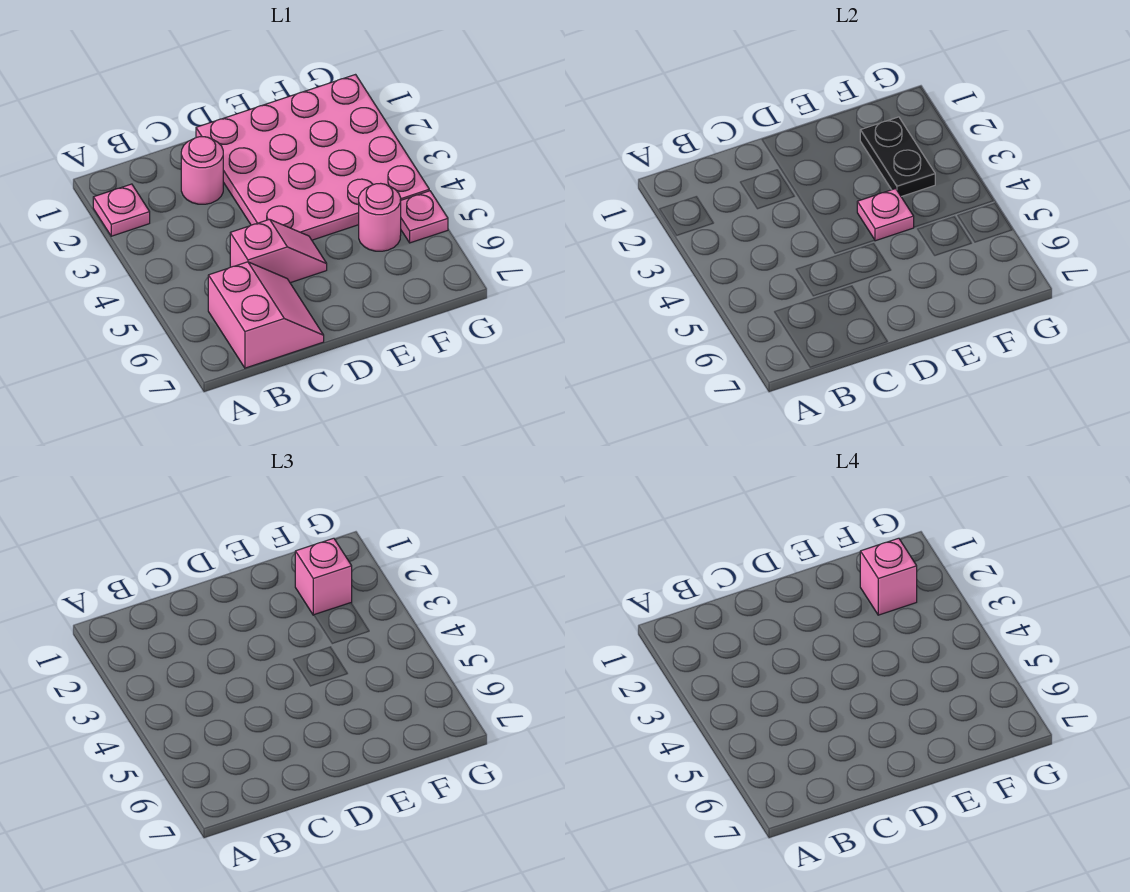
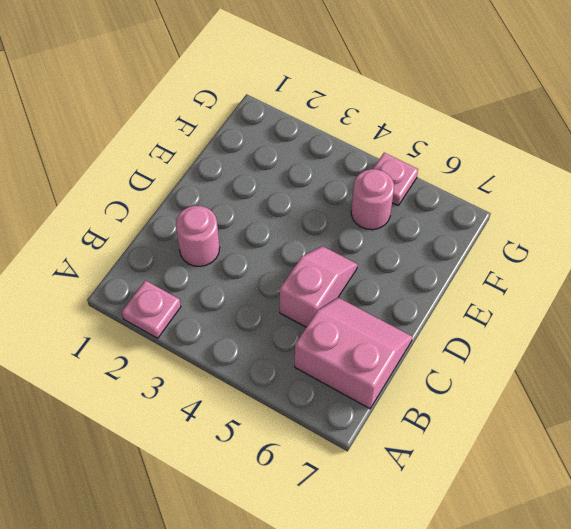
none -> pink plate D1:G4 level 1
none -> pink plate E4 level 2

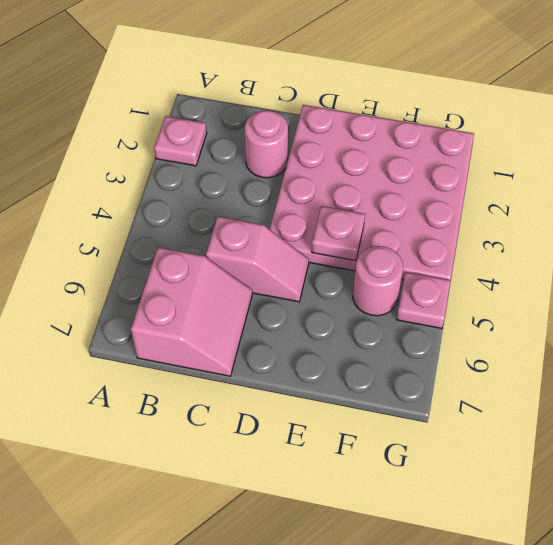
none -> black plate F2:F3 level 2
none -> pink brick F2 level 3

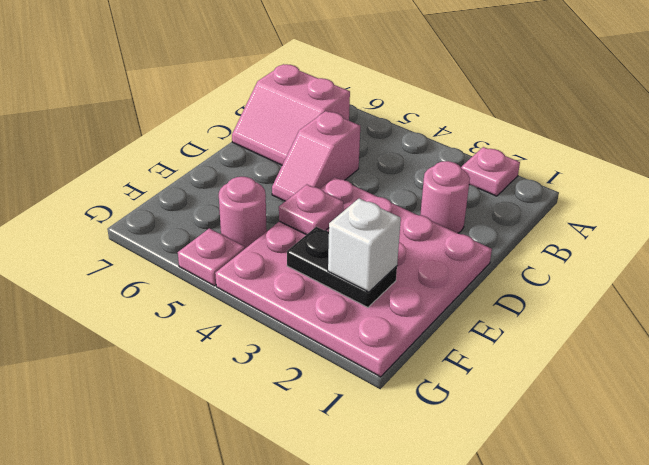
white brick F2 level 3 -> pink brick F2 level 3
none -> pink brick F2 level 4

